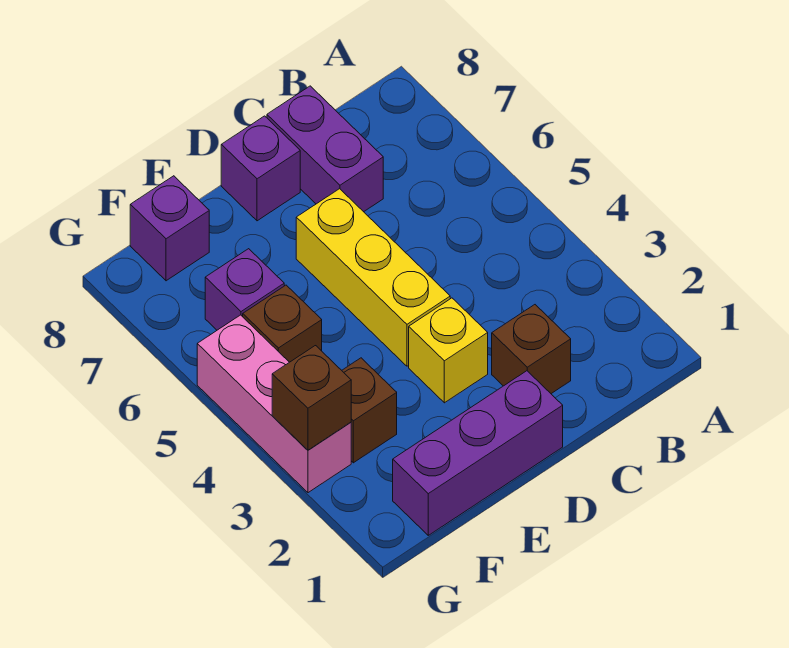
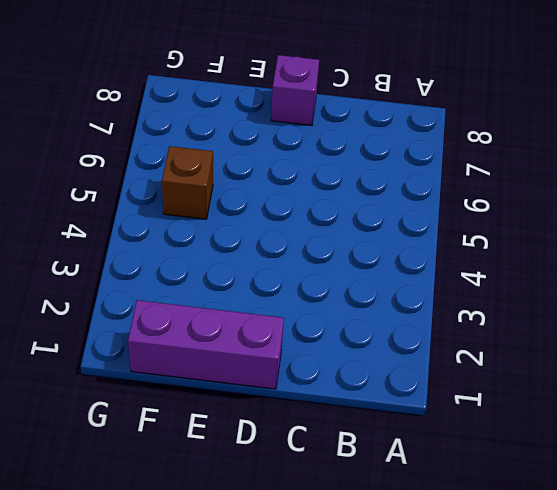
none -> brown brick C2 level 1
none -> purple brick C7:C8 level 1
none -> yellow brick D3 level 1

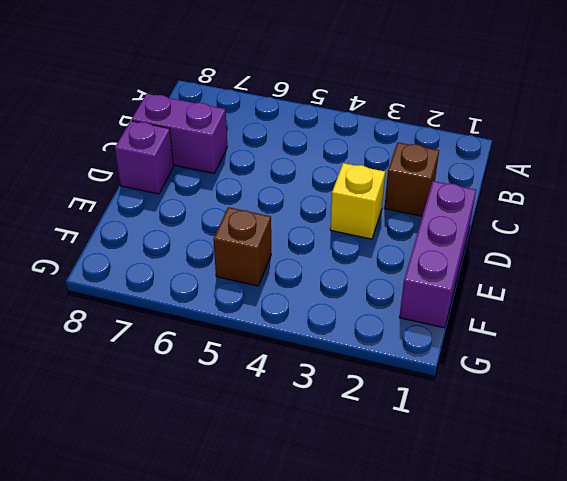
none -> yellow brick D4:D6 level 1
none -> brown brick F3 level 1
none -> purple brick F6 level 1

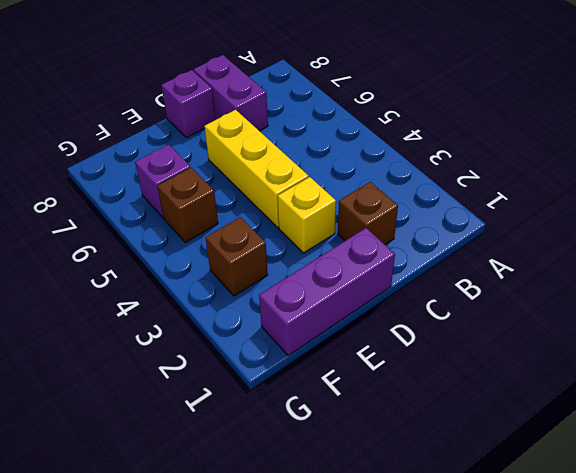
none -> purple brick F8 level 1
none -> pink brick G3:G5 level 1
none -> brown brick G3 level 2

